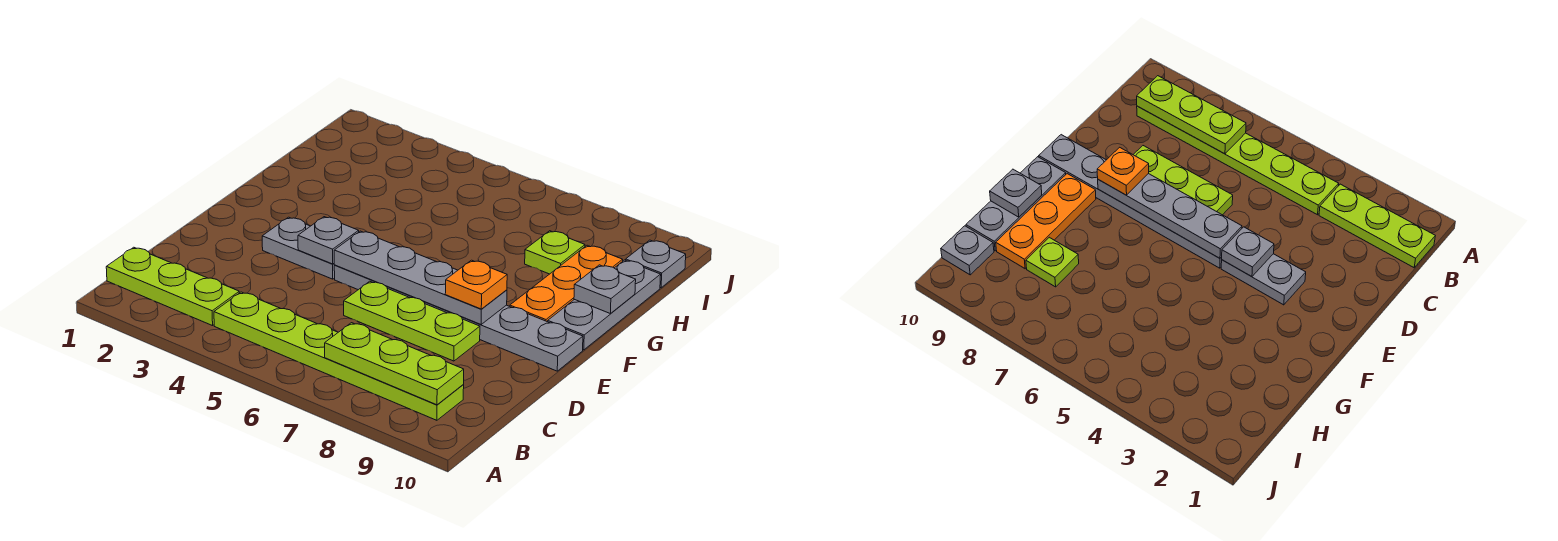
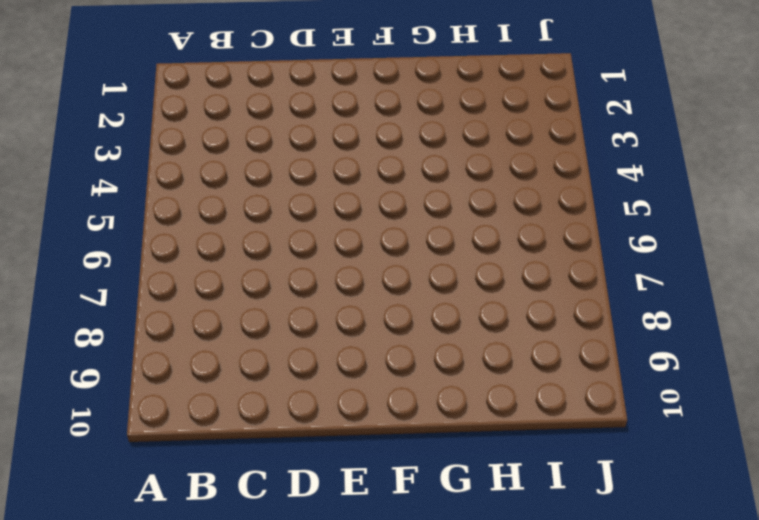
none -> lime plate B1:B3 level 1
none -> lime plate B4:B9 level 1
none -> lime plate D6:D8 level 1

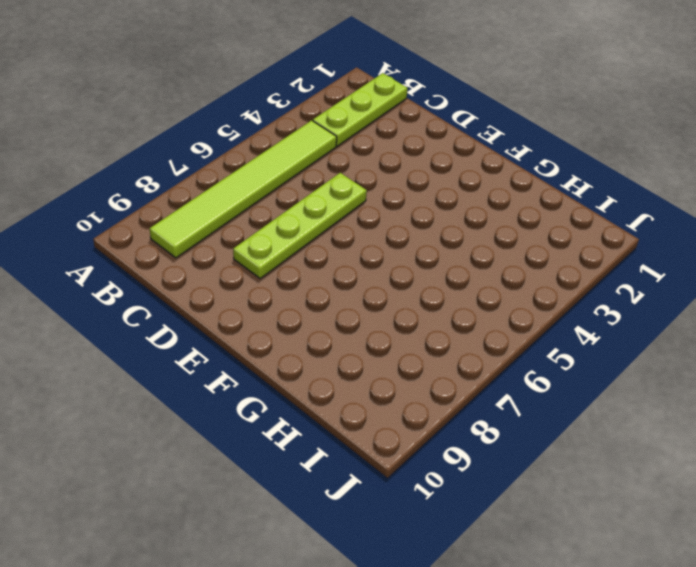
lime tile B4:B9 level 1 -> lime plate B4:B9 level 1
lime plate D5:D8 level 1 -> lime plate D6:D8 level 1
none -> grey plate E3:E4 level 1
none -> grey plate E5:E10 level 1
none -> orange plate F9:H9 level 1

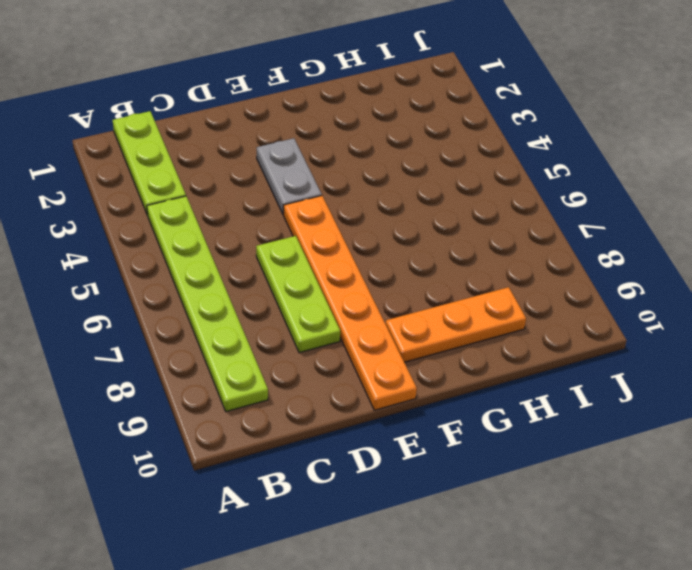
orange plate E5:E10 level 1 -> grey plate E5:E10 level 1
none -> grey plate F10:H10 level 1
none -> lime plate H8 level 1
none -> grey plate I10 level 1

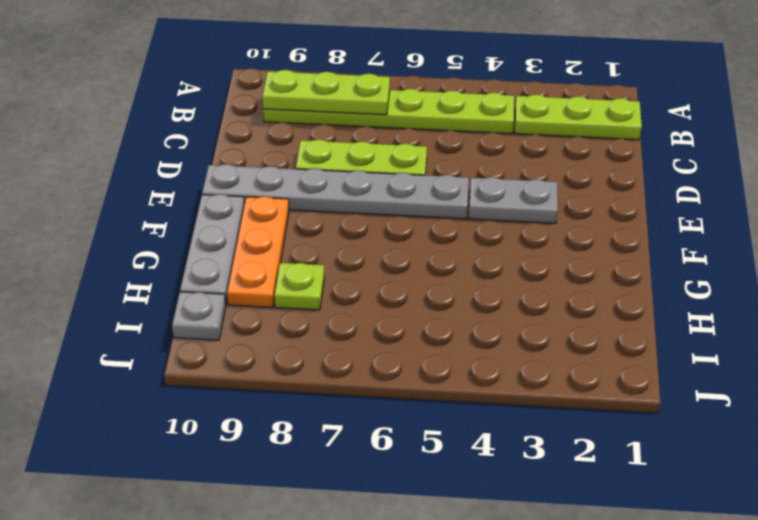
none -> grey plate E4 level 2
none -> grey plate E5:E8 level 2
none -> grey plate G10 level 2

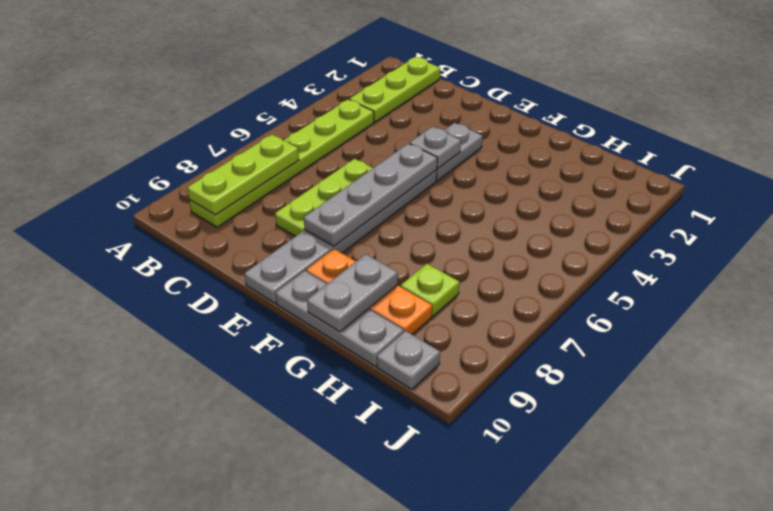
grey plate G9:G10 level 2 -> grey plate G10 level 2
none -> orange plate E8 level 3

